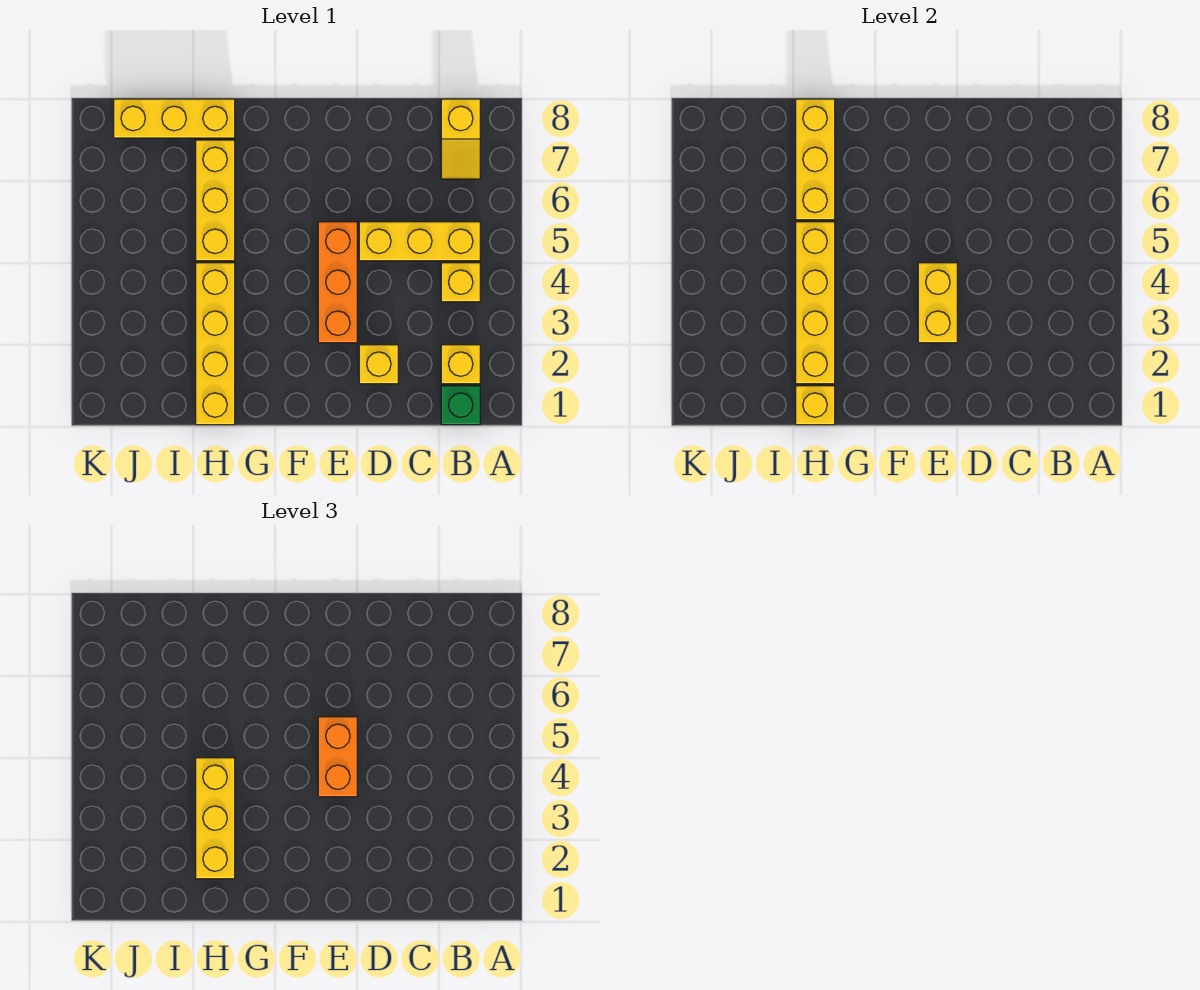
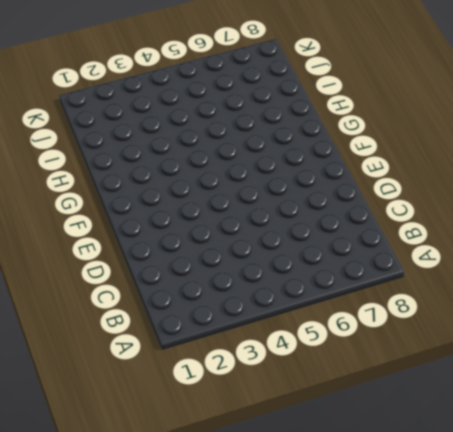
none -> green brick B1 level 1
none -> yellow brick B2 level 1
none -> yellow brick B4 level 1

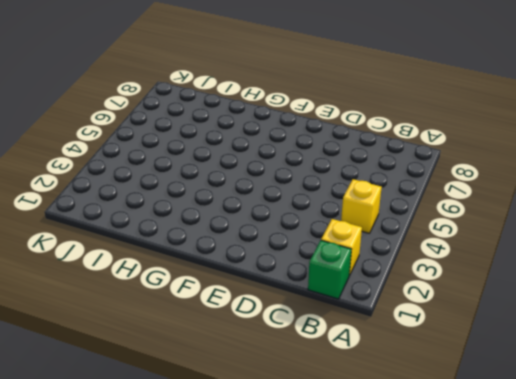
none -> yellow brick B5:D5 level 1
none -> yellow slope B7:B8 level 1 top 8
none -> yellow brick D2 level 1

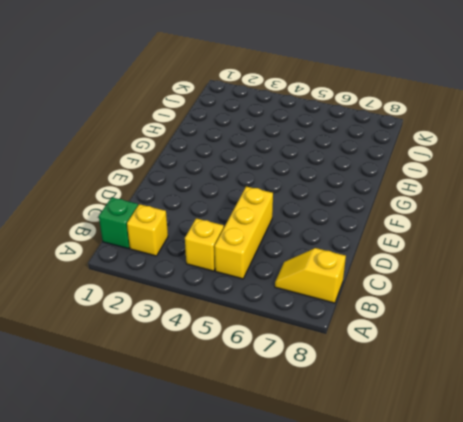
none -> yellow brick D2 level 1
none -> orange brick E3:E5 level 1
none -> yellow brick H1:H4 level 1

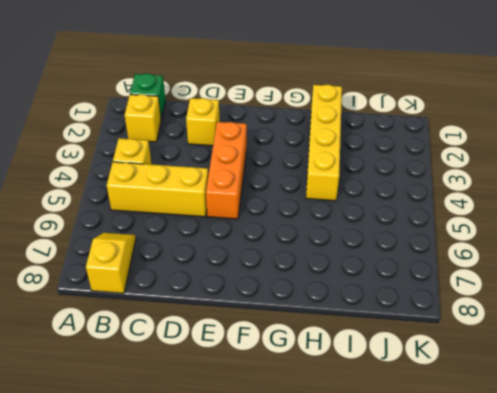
none -> yellow brick H5:H7 level 1
none -> yellow brick H8:J8 level 1
none -> yellow brick E3:E4 level 2

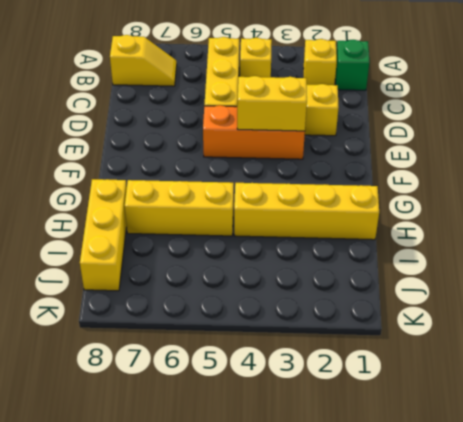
none -> yellow brick H1 level 2
none -> yellow brick H2:H5 level 2
none -> yellow brick H6:H8 level 2

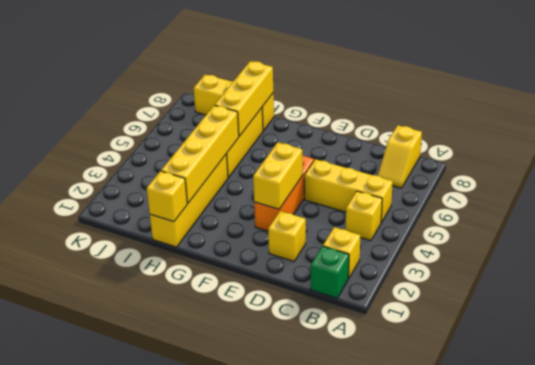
none -> orange brick E4:E5 level 3
none -> yellow brick H2:H4 level 3

